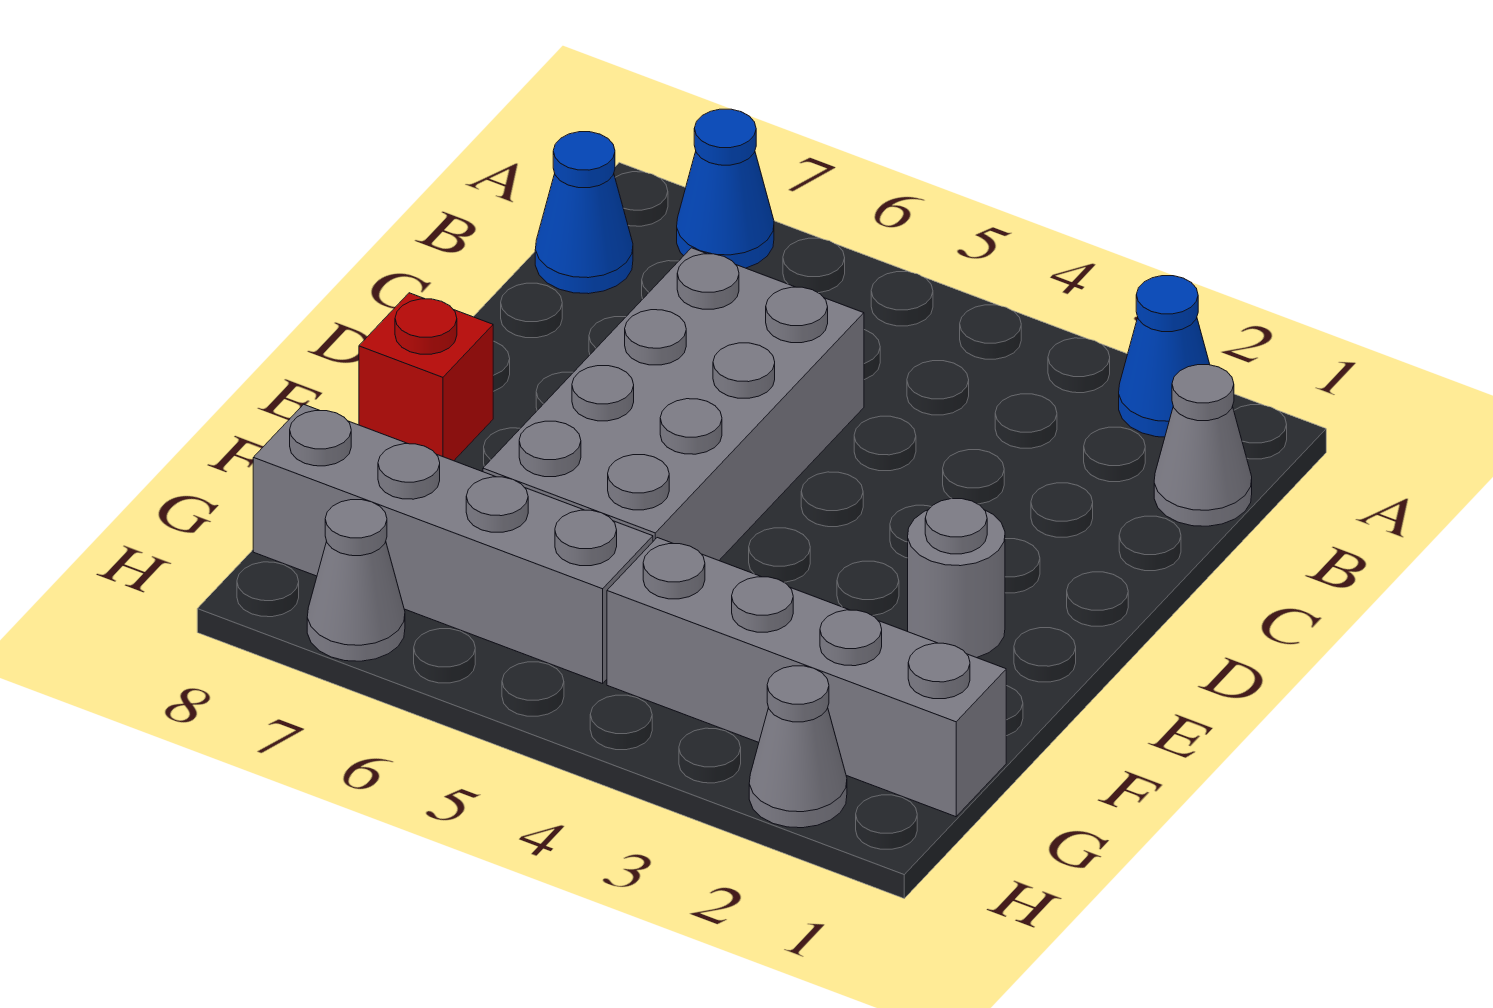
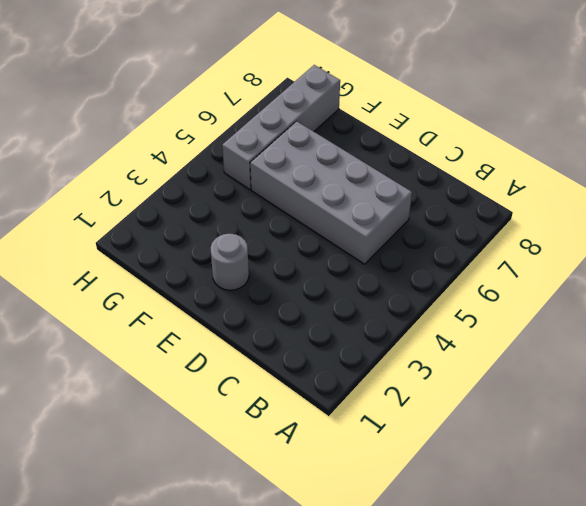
none -> blue cone A2 level 1
none -> blue cone A7 level 1

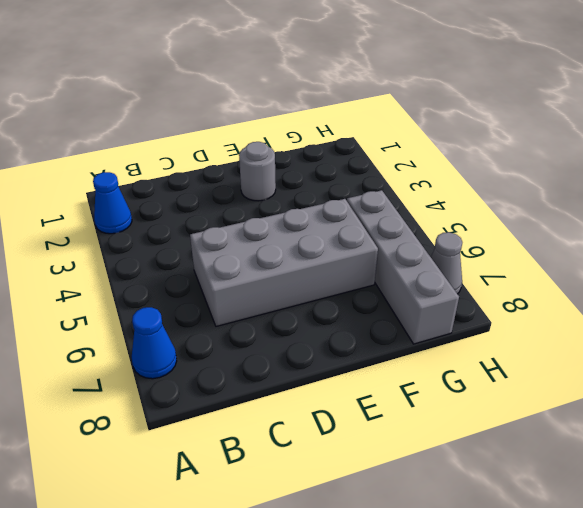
none -> grey cone B1 level 1
none -> blue cone B8 level 1

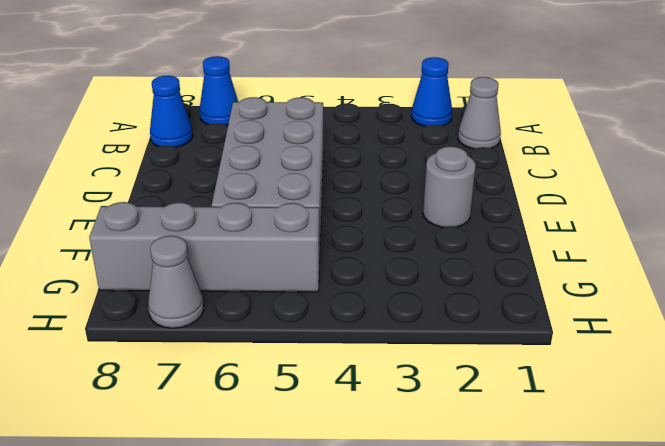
none -> red brick E8 level 1
none -> grey brick G1:G4 level 1

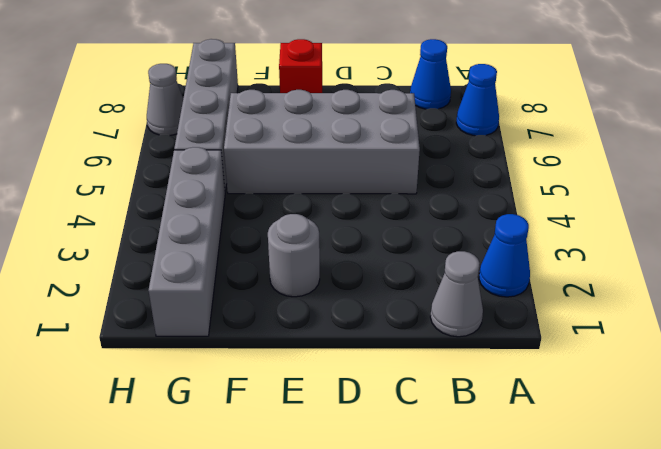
none -> grey cone H2 level 1

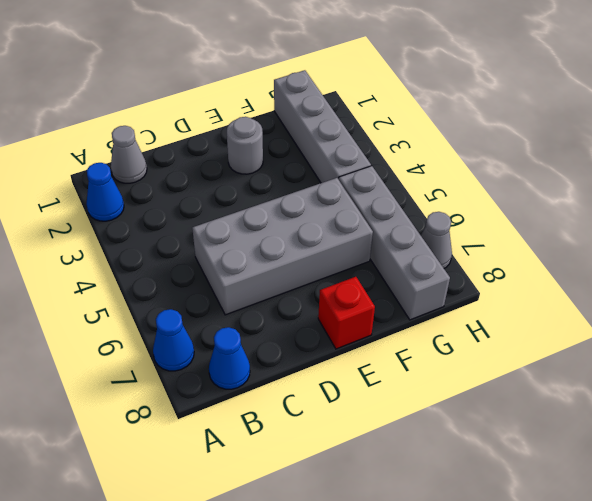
none -> grey cone H2 level 1

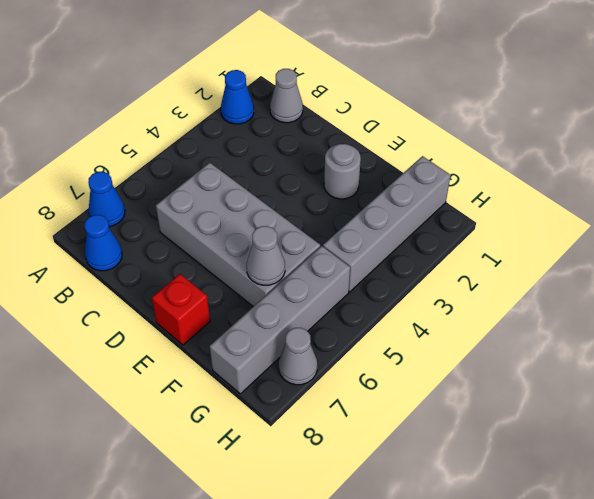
grey cone F6 level 2 -> grey cone H2 level 1

